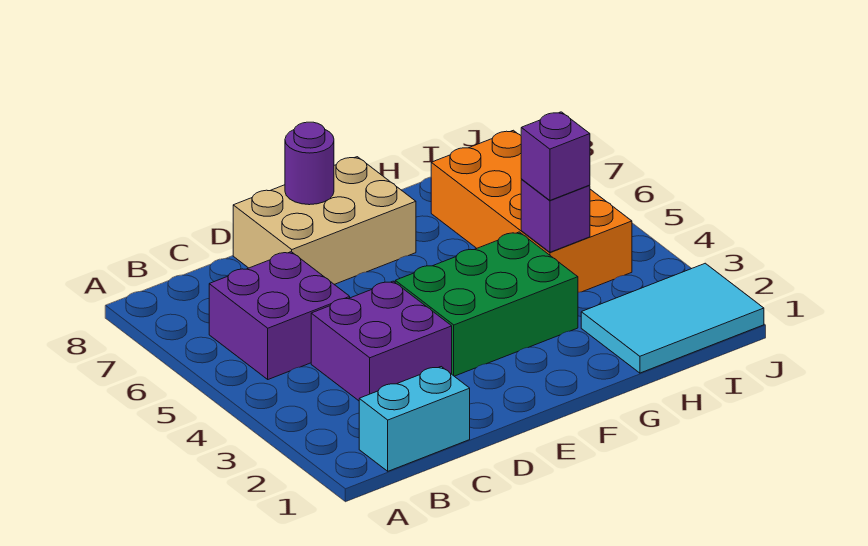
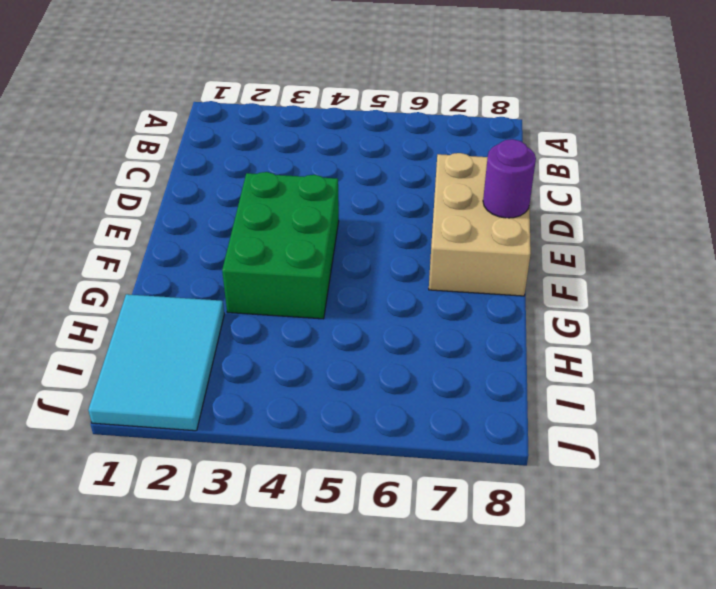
none -> cyan brick B1:C1 level 1
none -> purple brick B5:C6 level 1

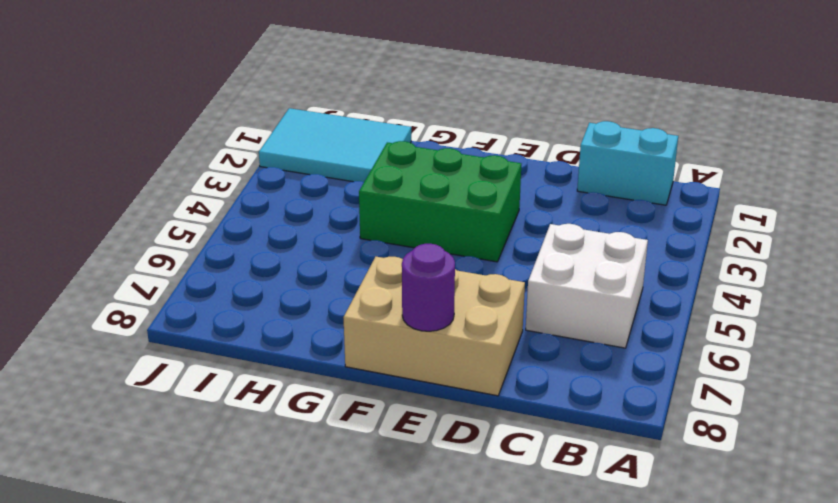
white brick B5:C6 level 1 -> purple brick B5:C6 level 1
none -> purple brick C3:D4 level 1
none -> orange brick H4:I7 level 1

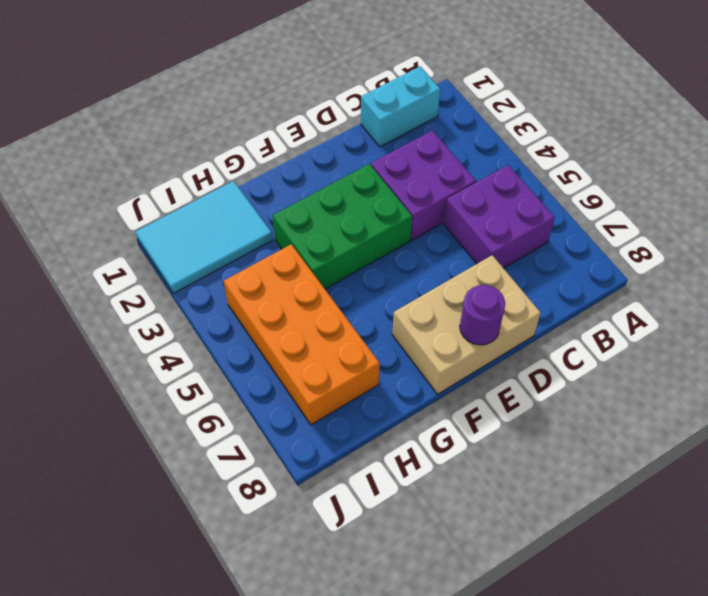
none -> purple brick H4 level 2
none -> purple brick H4 level 3

